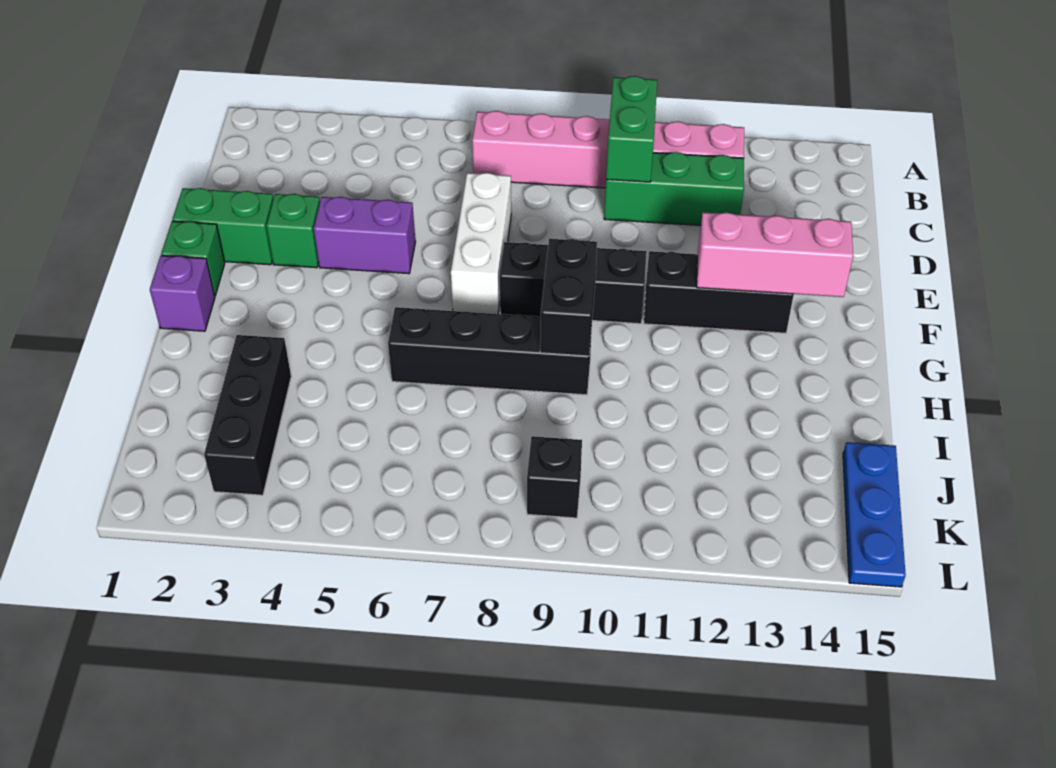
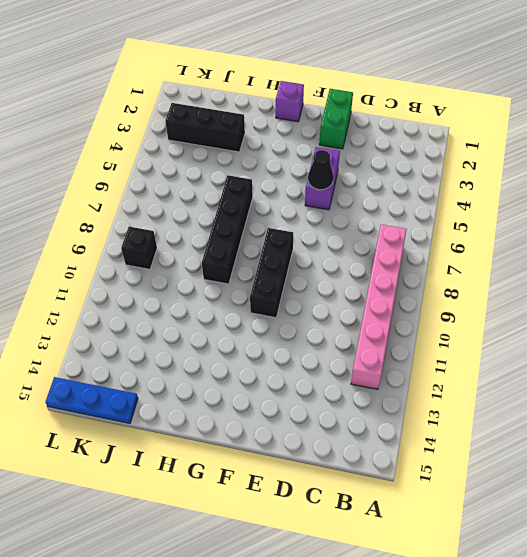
black cone E5 level 2 -> none
none -> green brick C10:C12 level 1
none -> white brick D7:F7 level 1
none -> green brick E3 level 1

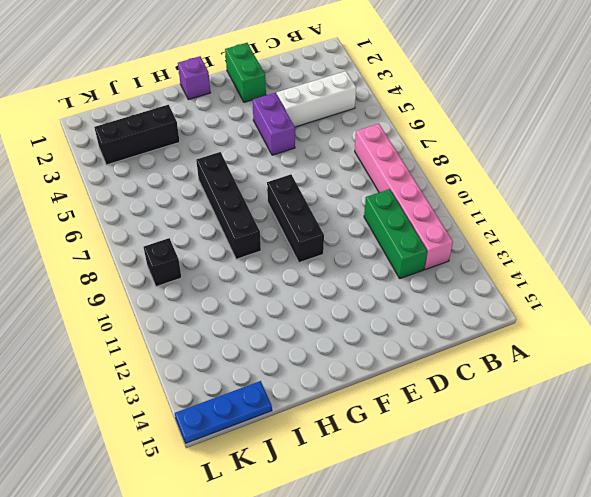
white brick B4:D4 level 1 -> white brick D7:F7 level 1
none -> green brick E3 level 1
none -> green brick F1 level 1
none -> black brick F11:F13 level 1

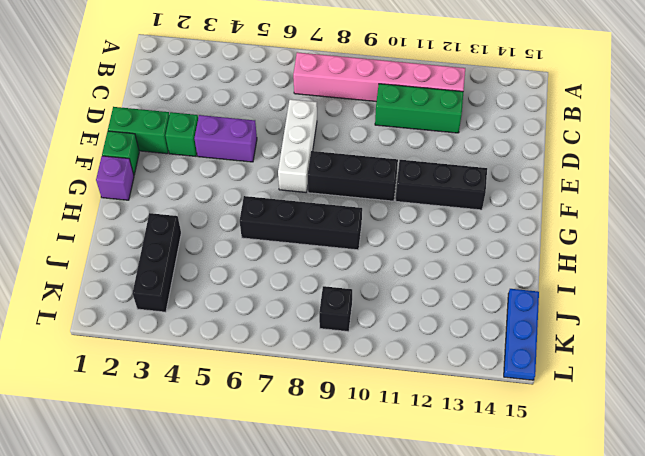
none -> green brick B10:C10 level 2
none -> pink brick F12:F14 level 2
none -> black brick G9:H9 level 2

